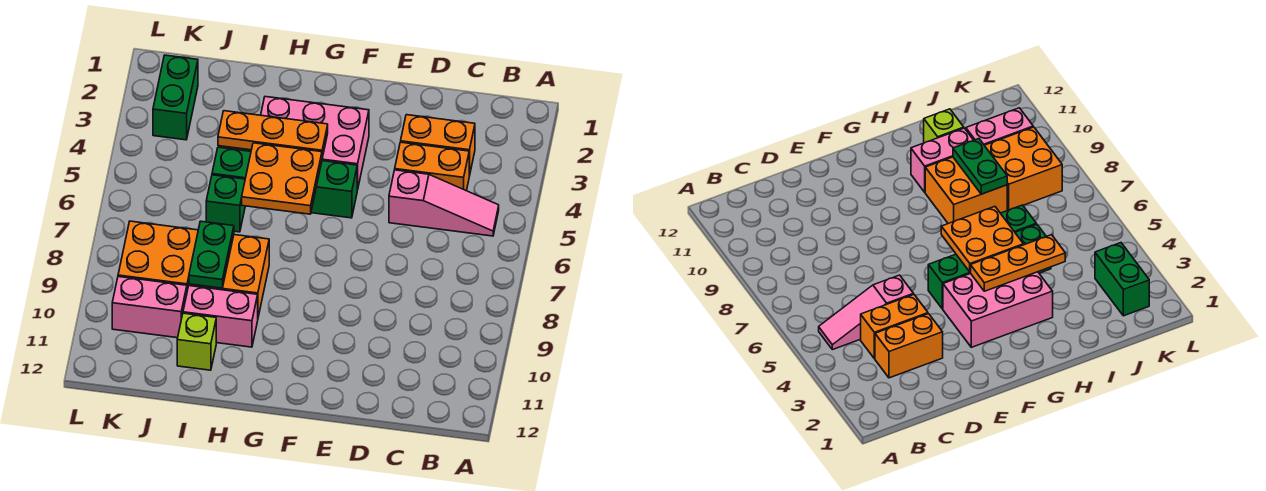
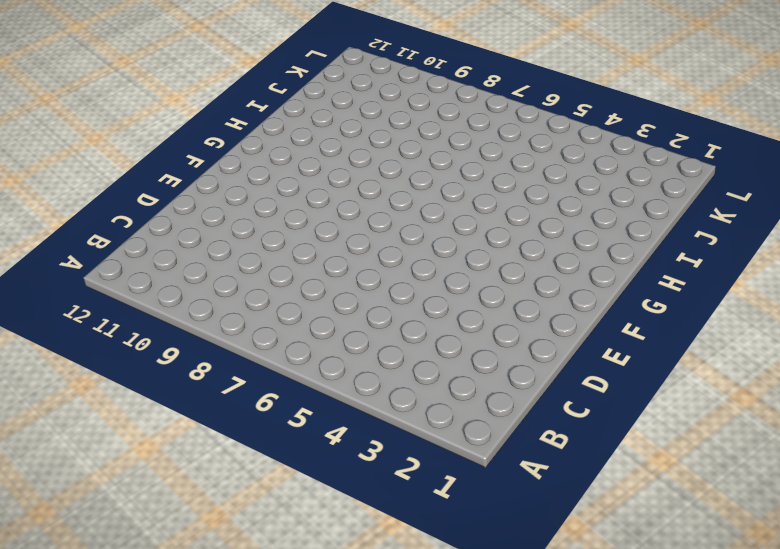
none -> pink slope B5:D5 level 1 top D
none -> orange brick C3:D3 level 1
none -> orange brick C4:D4 level 1

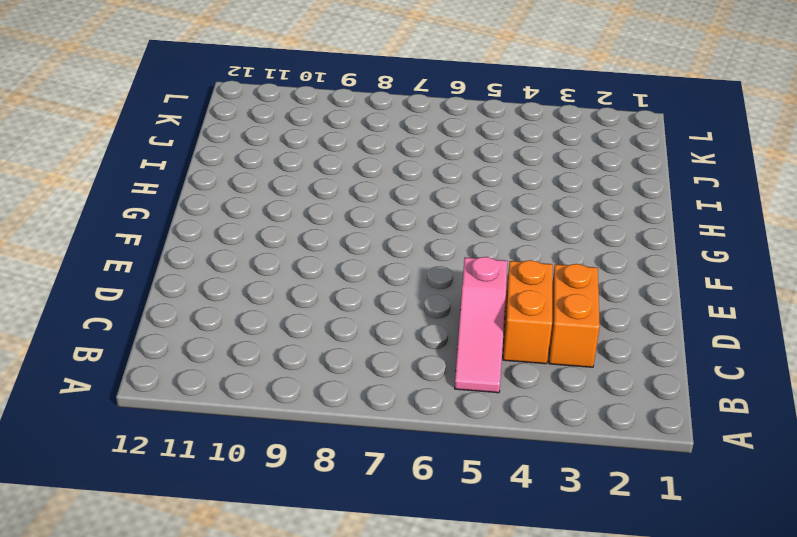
none -> pink brick F3:H4 level 1
none -> green brick F5:I5 level 1
none -> orange brick H8:I9 level 1

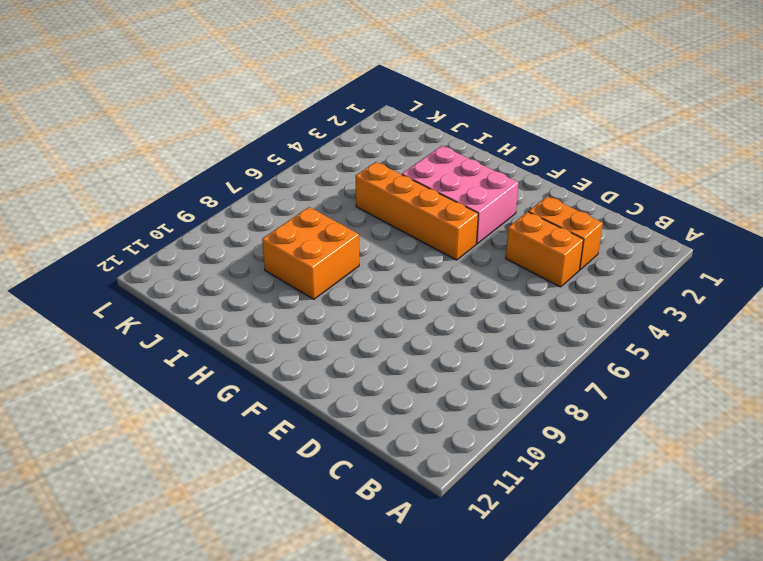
orange brick F5:I5 level 1 -> green brick F5:I5 level 1
none -> pink slope B5:D5 level 1 top D
none -> pink brick H10:I10 level 1
none -> green brick I6 level 1

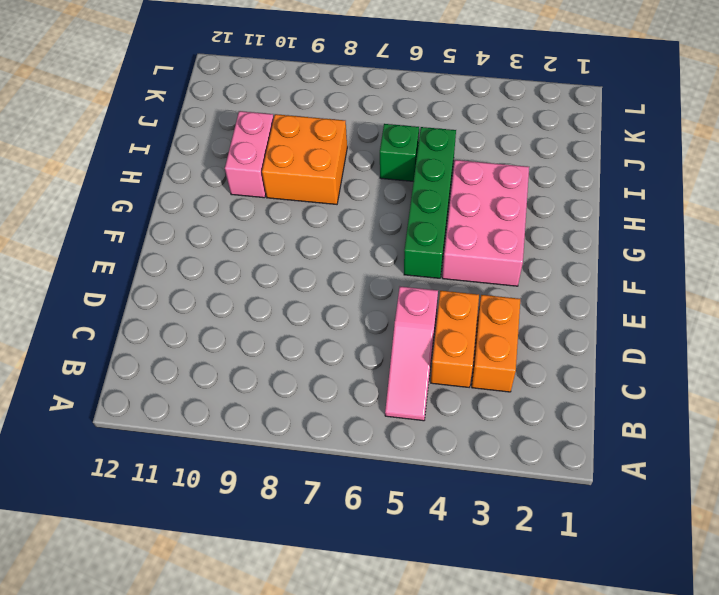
none -> lime brick I11 level 1
none -> orange brick J8:K9 level 1
none -> pink brick J10:K10 level 1

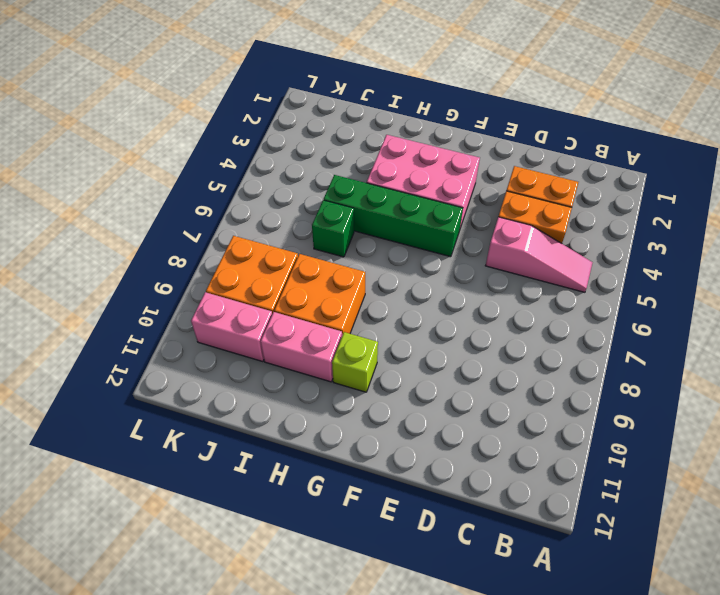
lime brick G10 level 1 -> lime brick I11 level 1
none -> green brick K2:K3 level 1
none -> orange plate G4:I4 level 2
none -> orange plate G5:H6 level 2

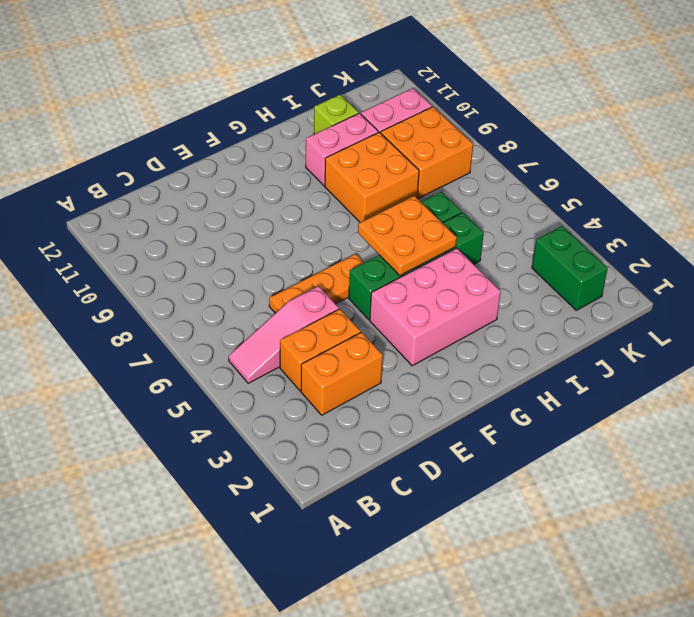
orange plate D6:F6 level 1 -> orange plate G4:I4 level 2
none -> green plate I8:I9 level 2

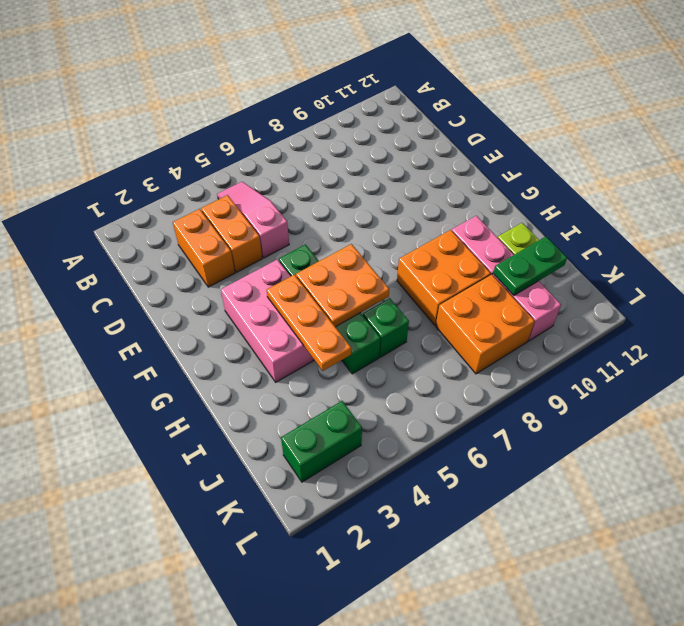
green plate J10:J11 level 2 -> green plate I8:I9 level 2

